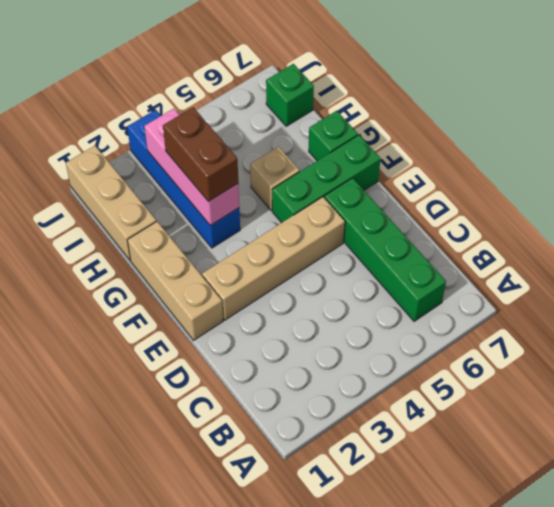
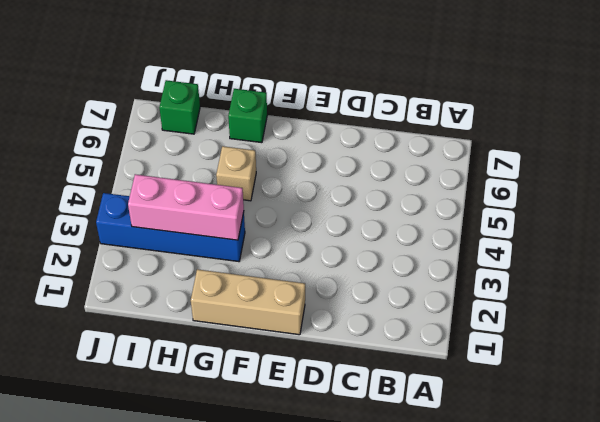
none -> green brick B6:E6 level 1
none -> tan brick E2:E5 level 1

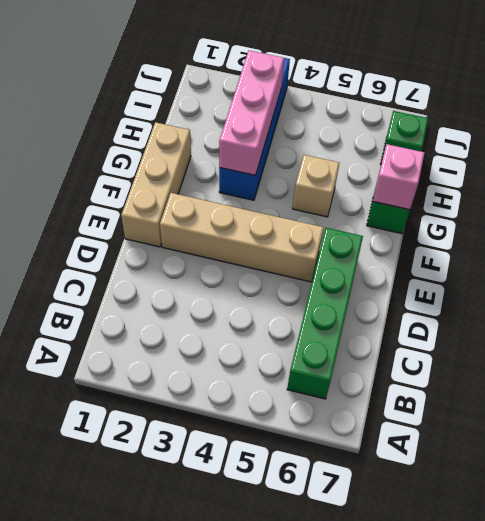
pink brick G7 level 2 -> none
none -> green brick F5:F7 level 1
none -> tan brick H1:J1 level 1

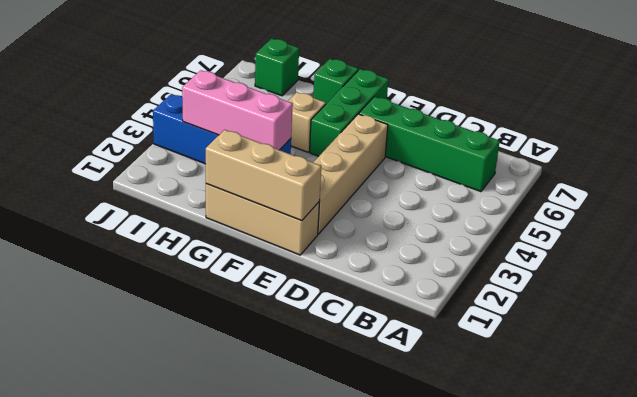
tan brick E1:G1 level 2 -> tan brick H1:J1 level 1
none -> brown brick G3:H3 level 3

